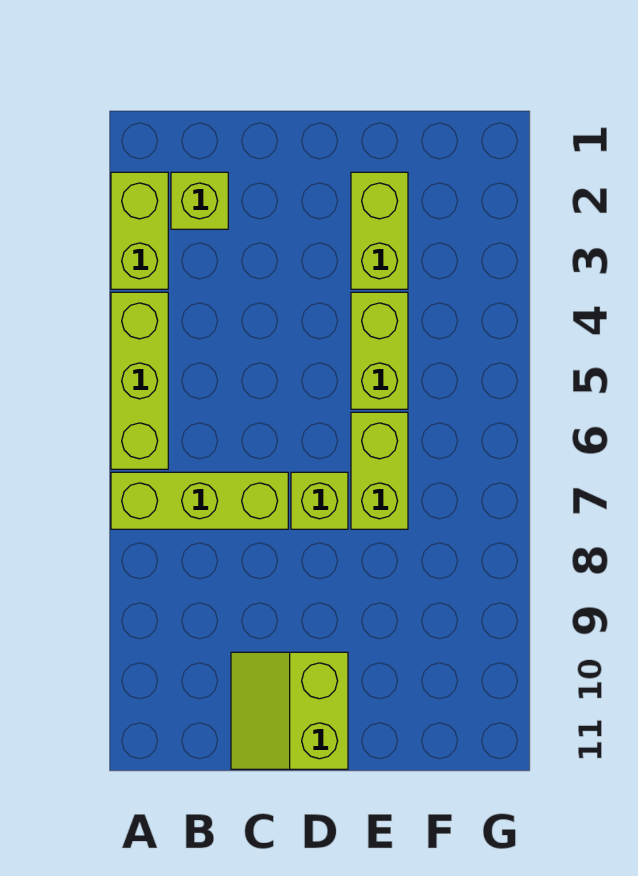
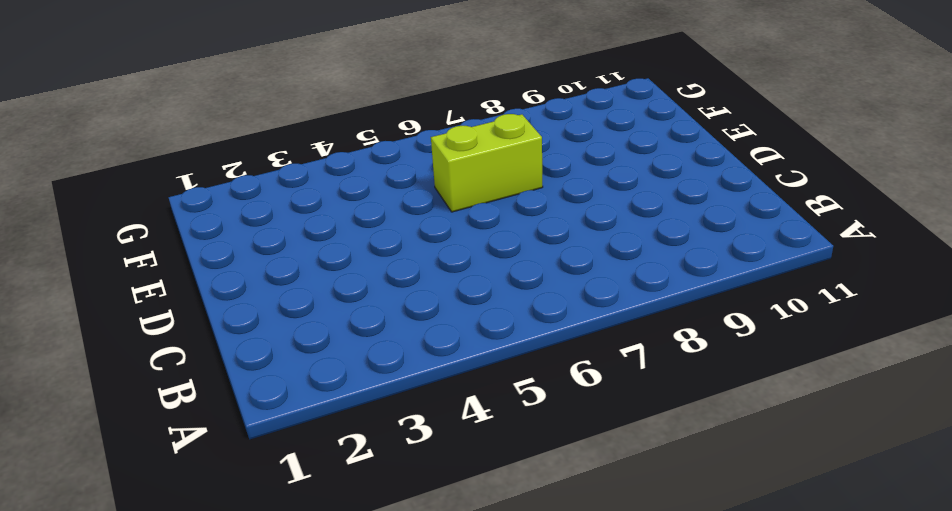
none -> lime brick A2:A3 level 1
none -> lime brick A4:A6 level 1

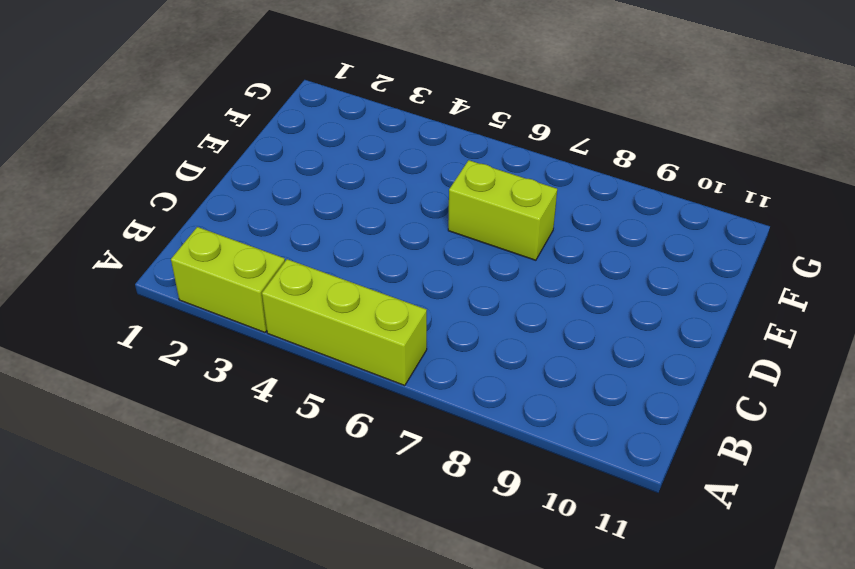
none -> lime brick A7:C7 level 1
none -> lime brick B2 level 1

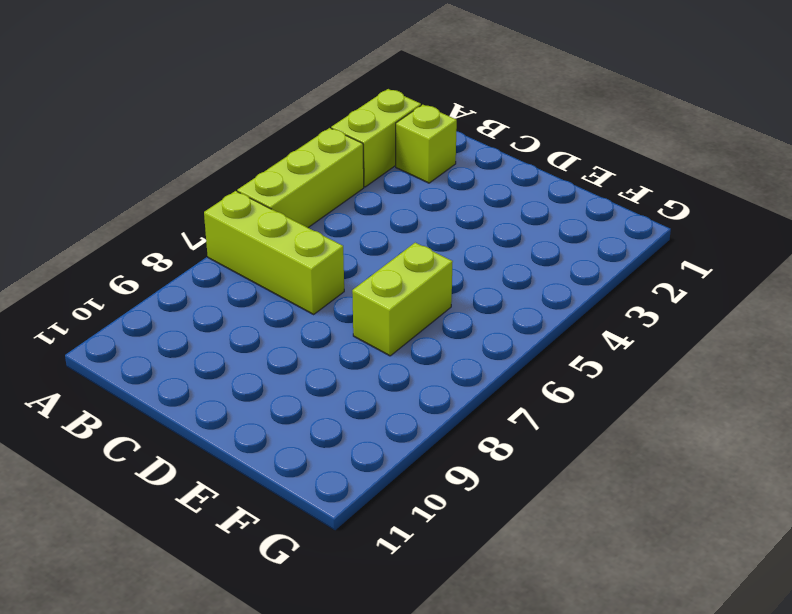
none -> lime slope C10:D11 level 1 top D
none -> lime brick D7 level 1

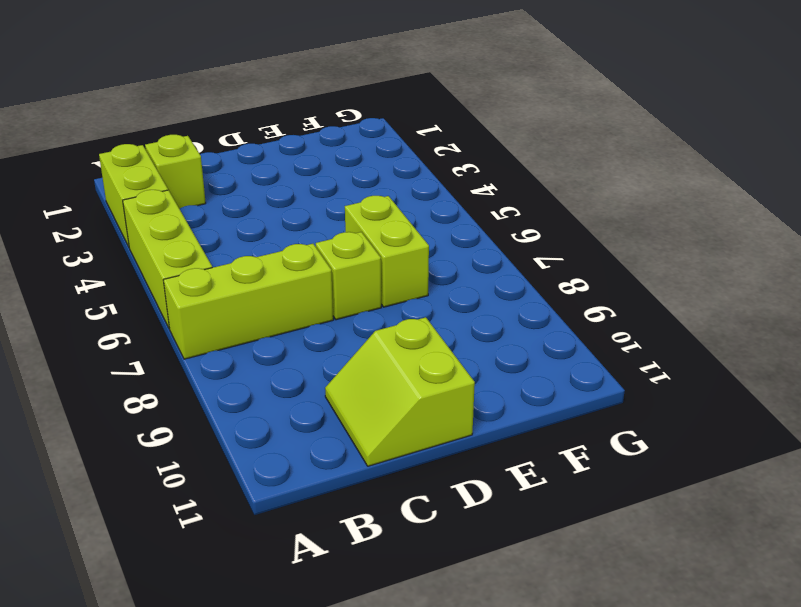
none -> lime brick E2:E3 level 1
none -> lime brick E4:E5 level 1

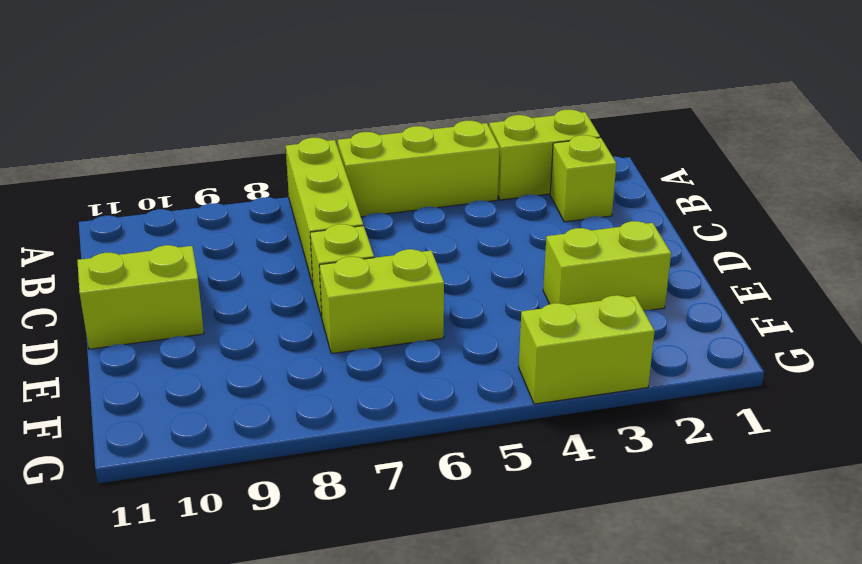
lime brick G3:G4 level 1 -> lime brick E4:E5 level 1

